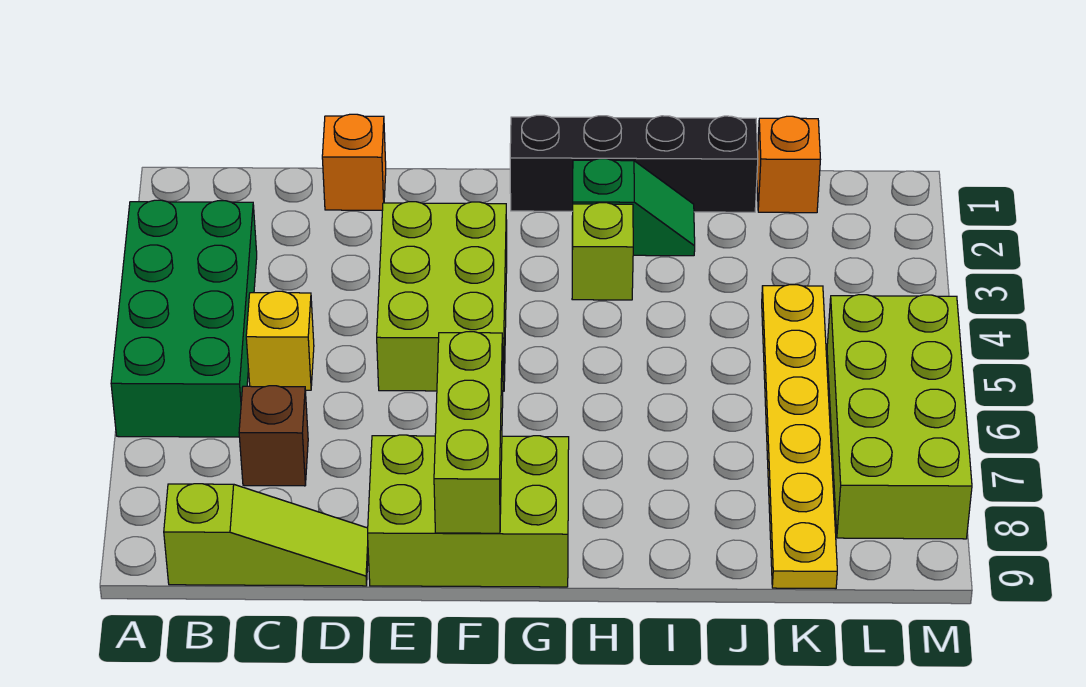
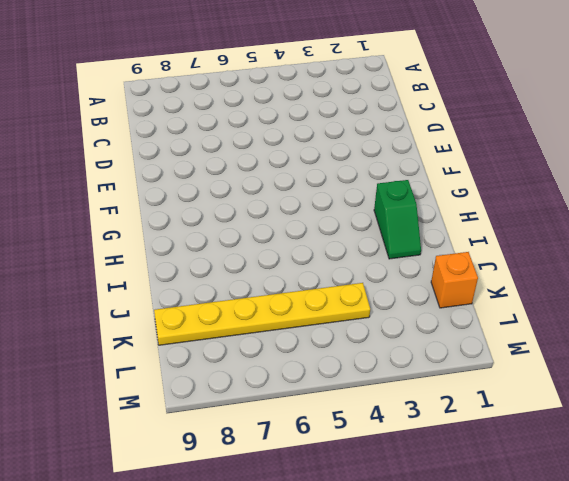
none -> green brick A3:B6 level 1
none -> lime slope B9:D9 level 1 top B
none -> yellow brick C5 level 1

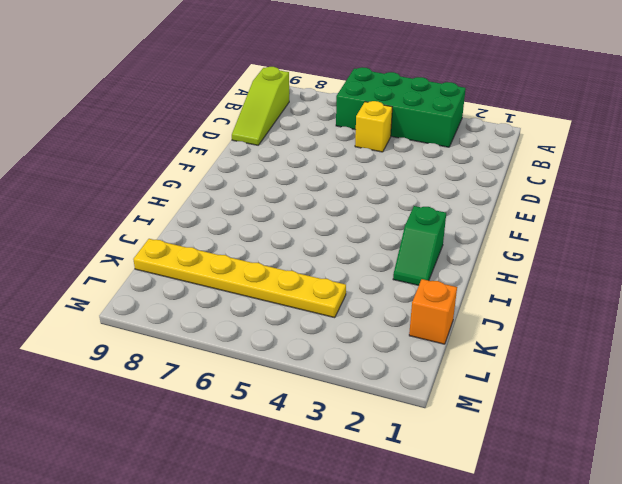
none -> brown brick C7 level 1
none -> orange brick D1 level 1
none -> lime brick E3:F5 level 1

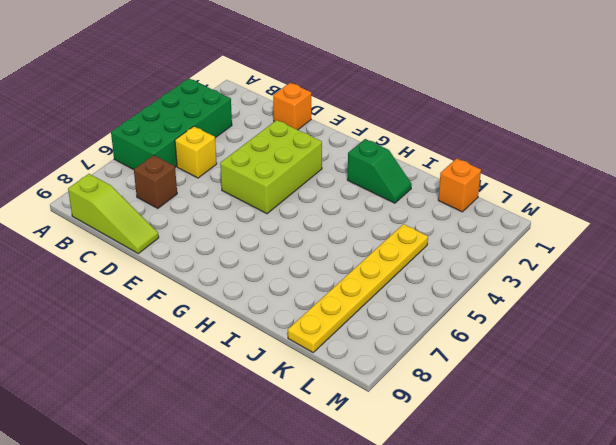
none -> lime brick E8:G9 level 1
none -> black brick G1:J1 level 1
none -> lime brick H3 level 1

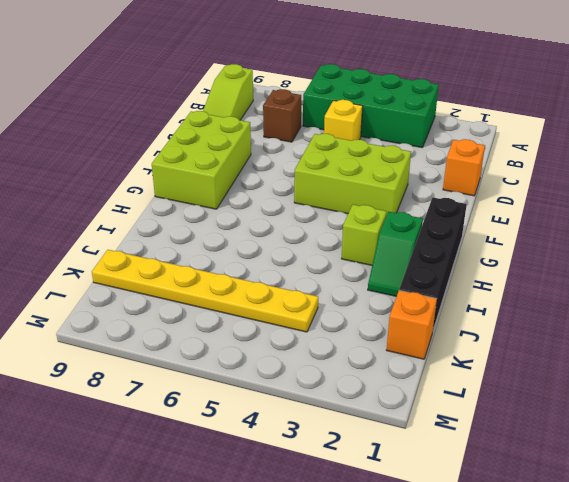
none -> lime brick L5:M8 level 1
none -> lime brick F7:F9 level 2

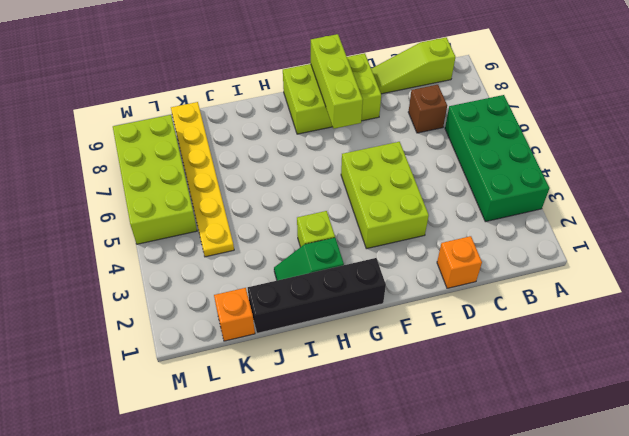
none -> yellow brick C5 level 1

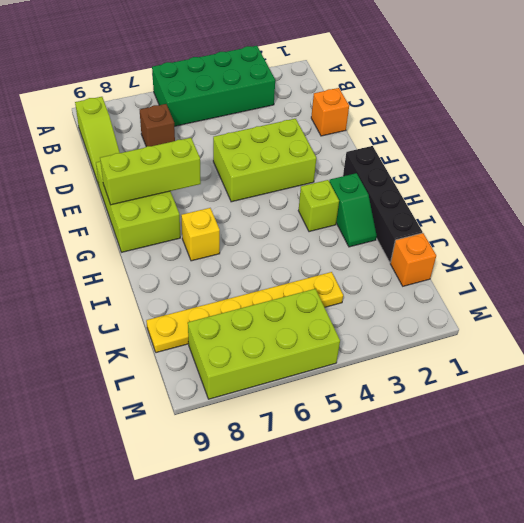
yellow brick H7 level 1 -> yellow brick C5 level 1

